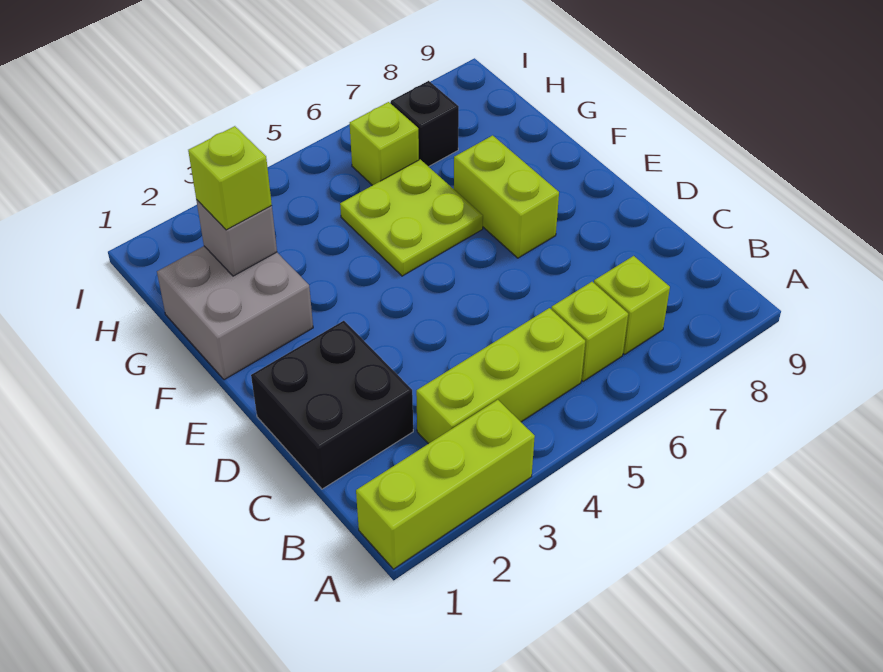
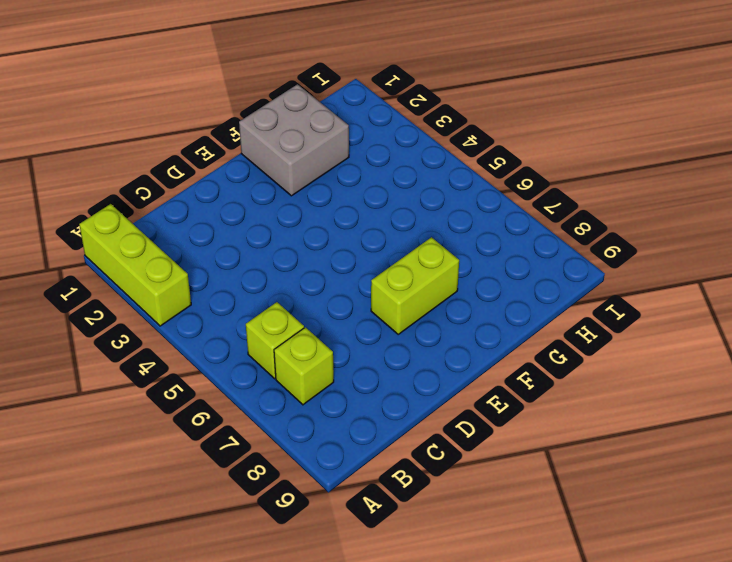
none -> lime brick B3:B5 level 1
none -> black brick C1:D2 level 1
none -> lime plate F5:G6 level 1

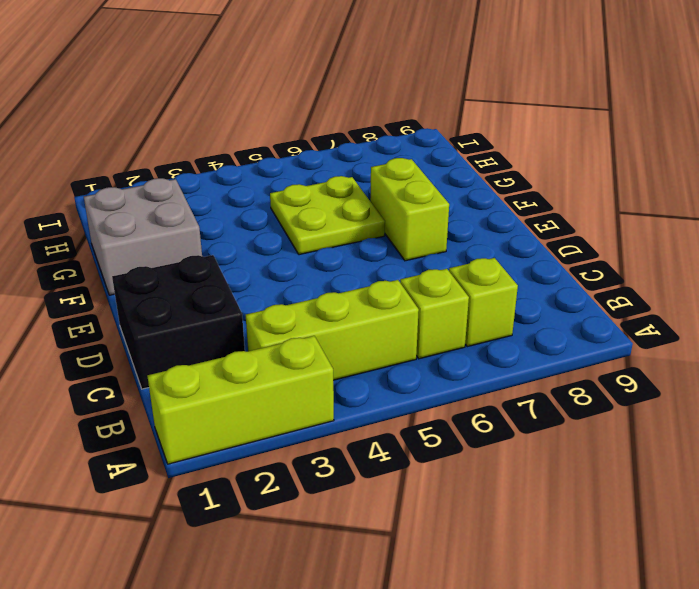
none -> lime brick H6 level 1
none -> black brick H7 level 1
none -> grey brick G2 level 2

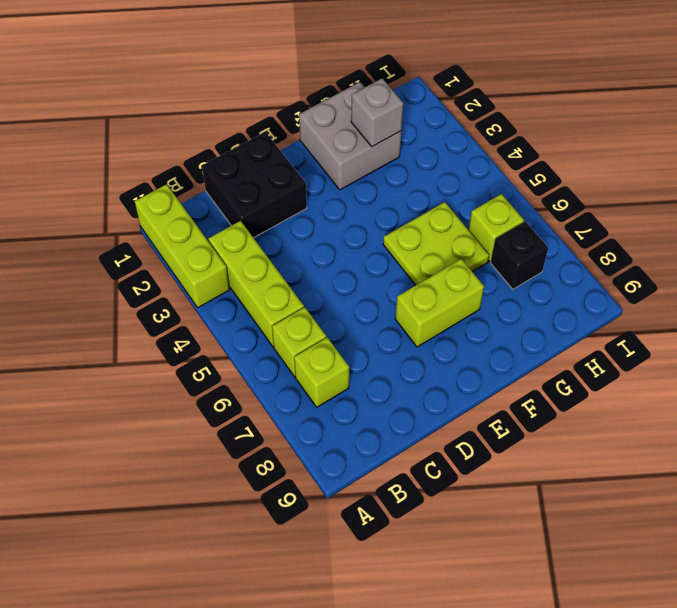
none -> lime brick G2 level 3

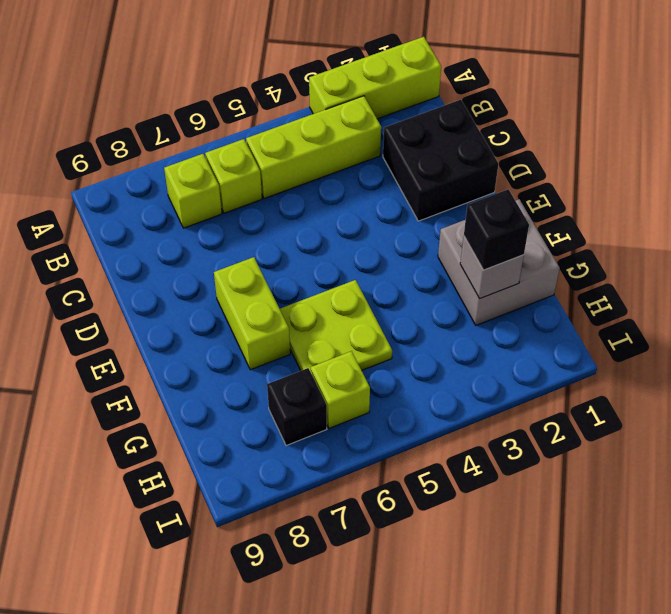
black brick G2 level 3 -> lime brick G2 level 3

